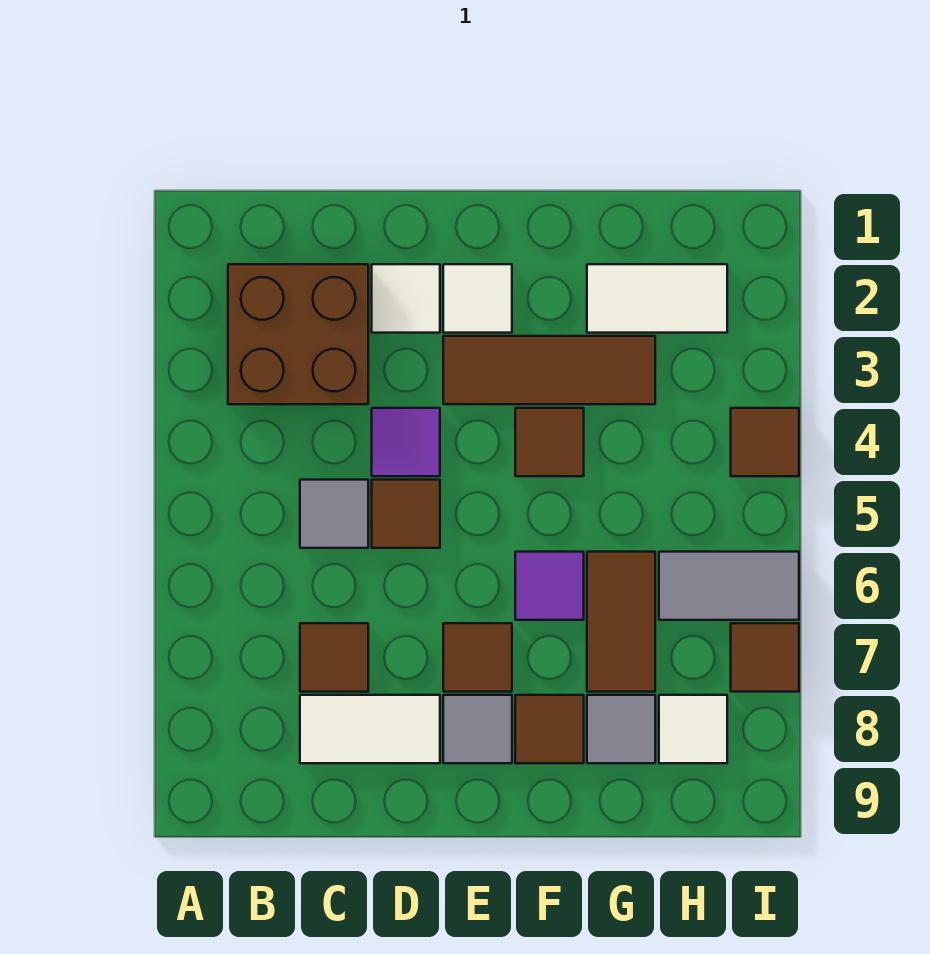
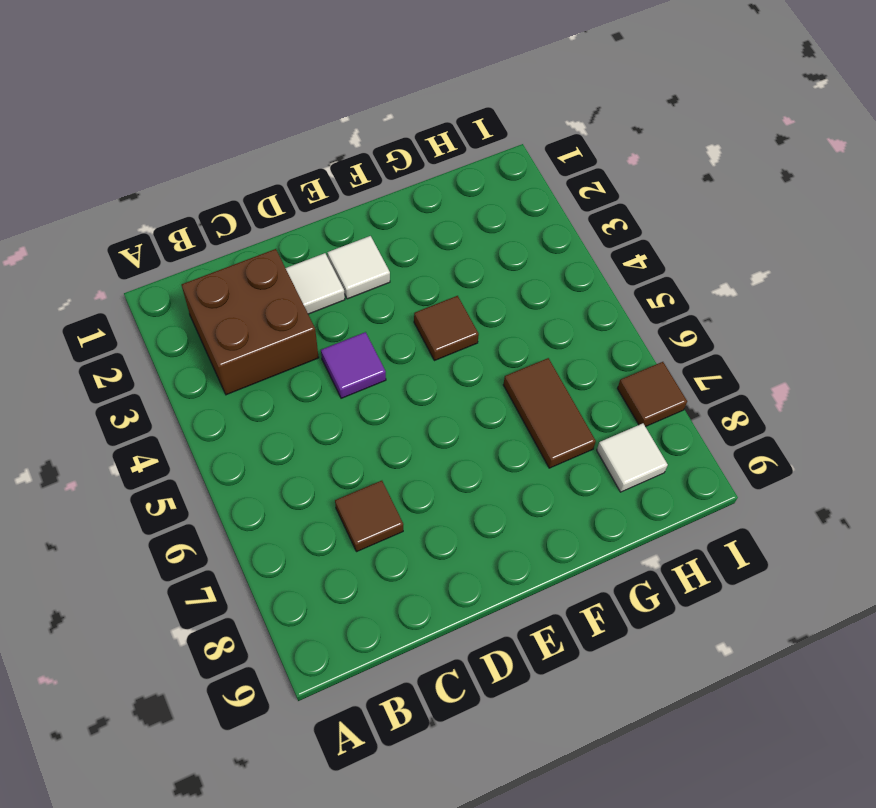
none -> grey tile C5 level 1
none -> white tile C8:D8 level 1
none -> brown tile D5 level 1

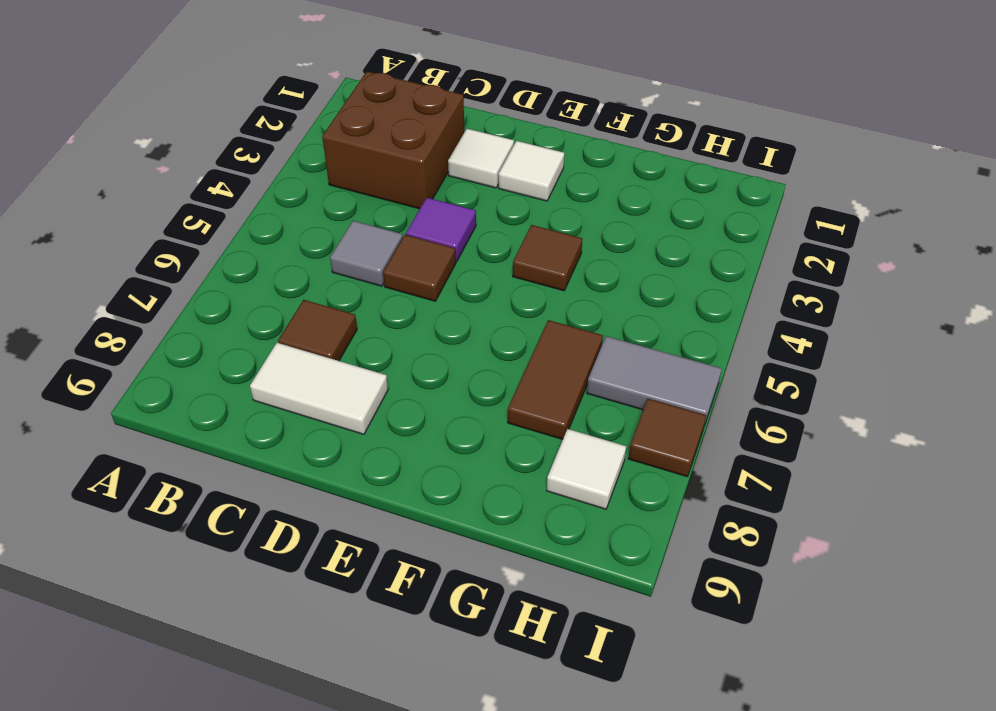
none -> brown tile E3:G3 level 1
none -> brown tile E7 level 1
none -> grey tile E8 level 1

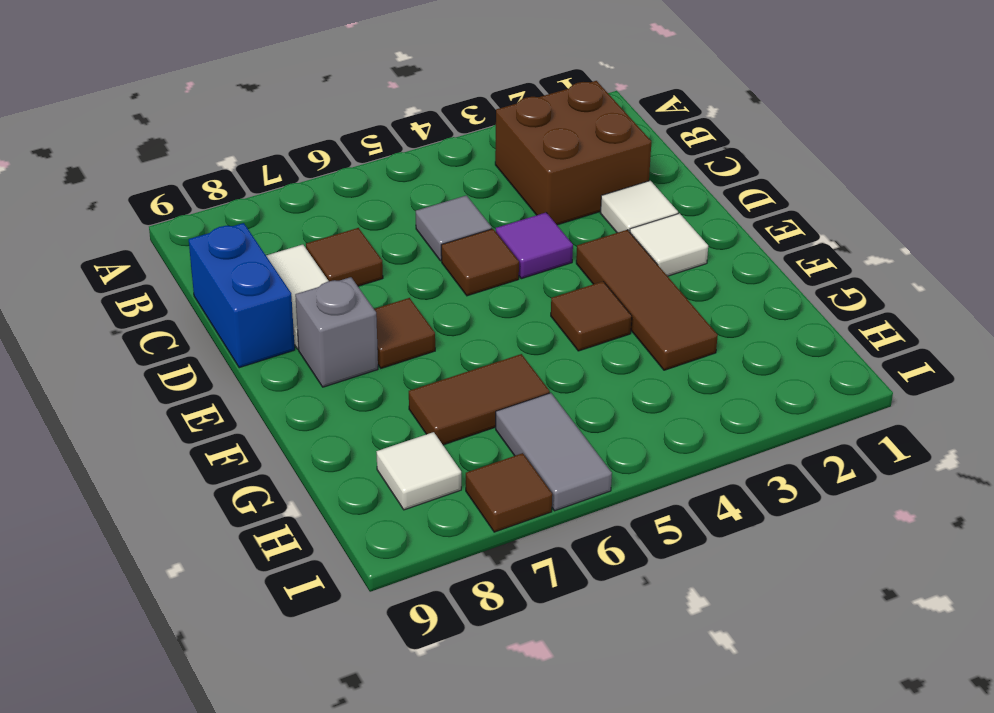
blue brick C9:D9 level 1 -> none
grey brick E8 level 1 -> grey tile E8 level 1
none -> purple tile F6 level 1
none -> brown tile F8 level 1
none -> white tile G2:H2 level 1

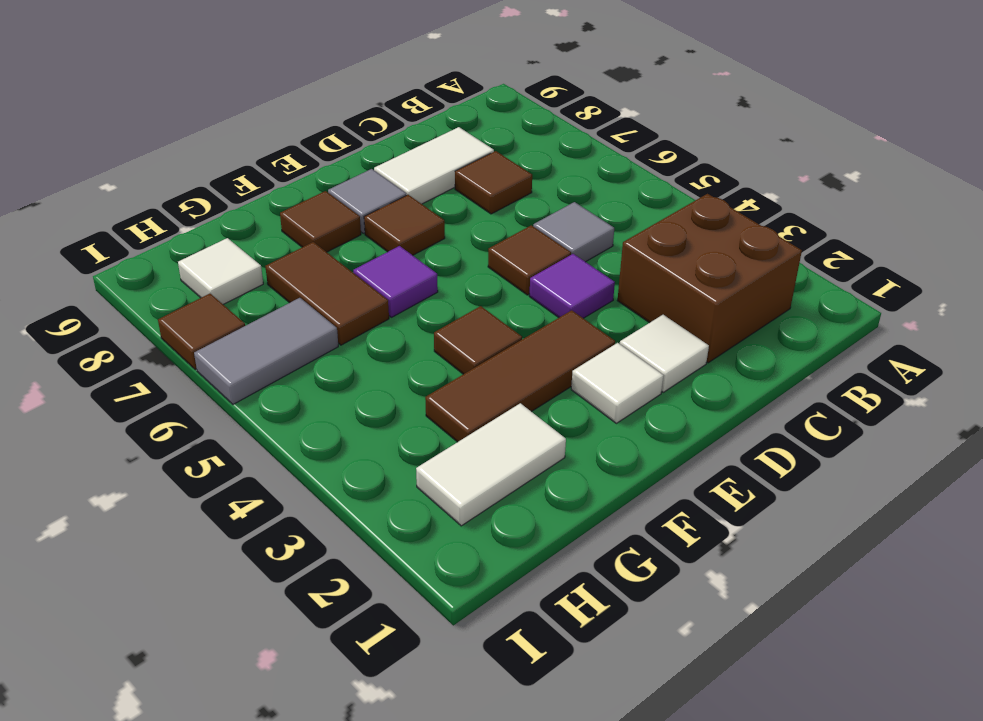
none -> grey tile G8 level 1
none -> brown tile I4 level 1

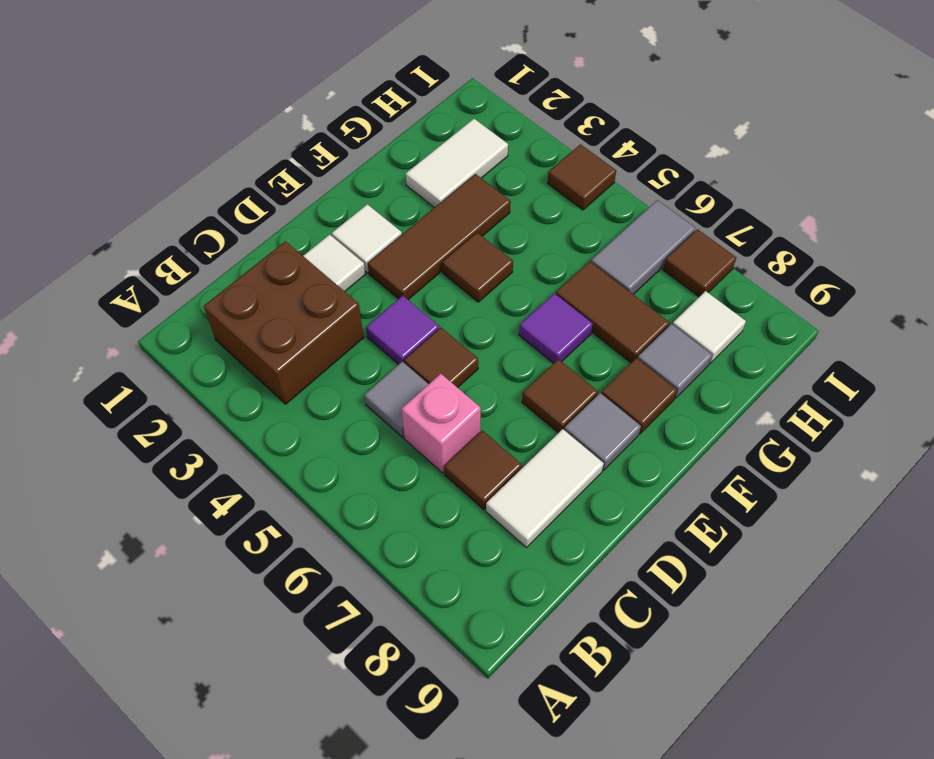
pink brick C6 level 1 -> none

